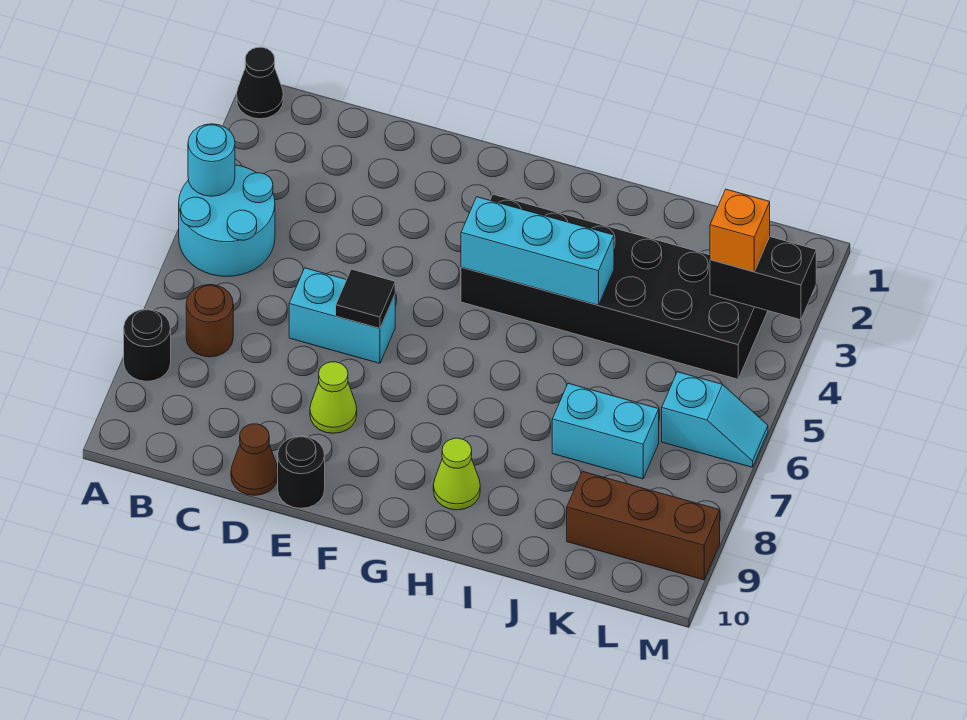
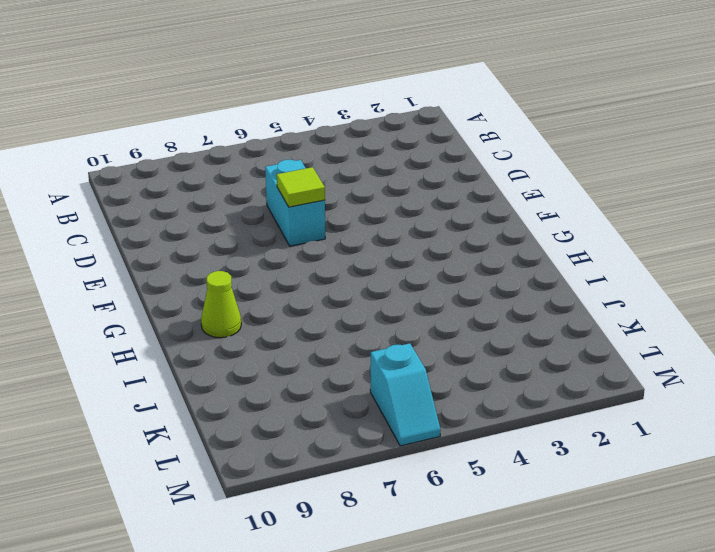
lime tile E6 level 2 -> black tile E6 level 2
none -> black cone A1 level 1
none -> cyan round brick A4:B5 level 1
none -> black round brick A8 level 1

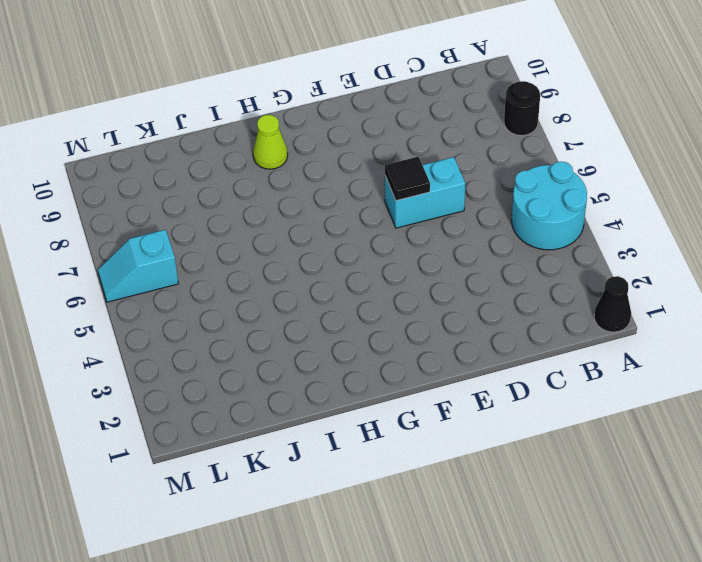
none -> brown round brick B7 level 1
none -> brown cone D10 level 1
none -> lime cone E8 level 1

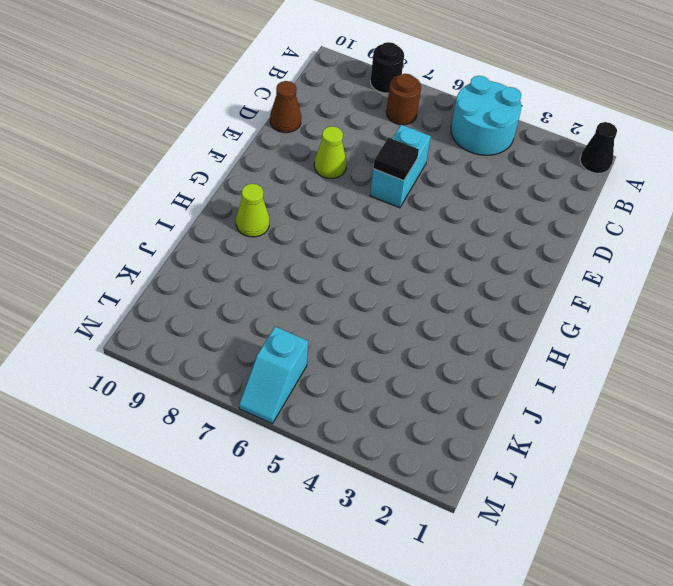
none -> black round brick E10 level 1
none -> black brick G3:L4 level 1
none -> cyan brick J7:K7 level 1

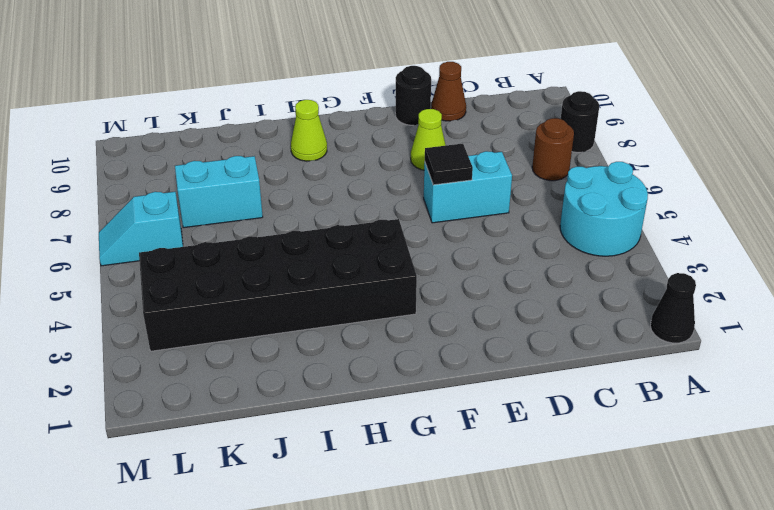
none -> brown brick K9:M9 level 1
none -> cyan round brick A4 level 2
none -> cyan brick G4:I4 level 2

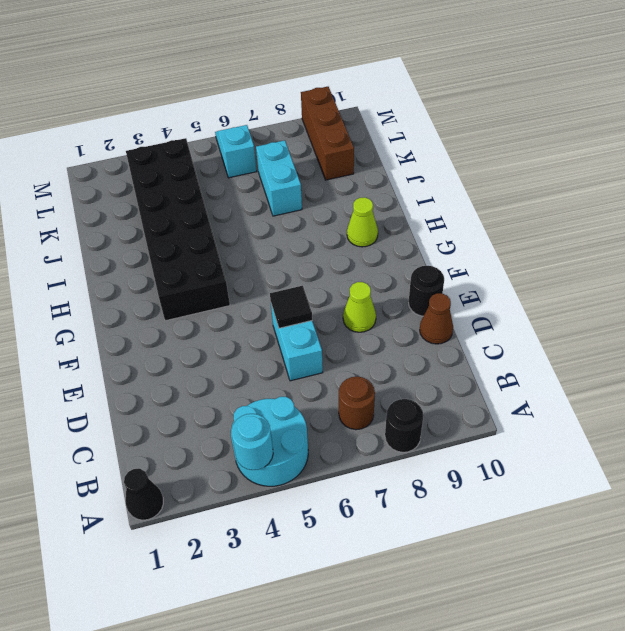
none -> cyan brick G4:I4 level 2
none -> black brick L3:M3 level 2
none -> orange brick L3 level 3

